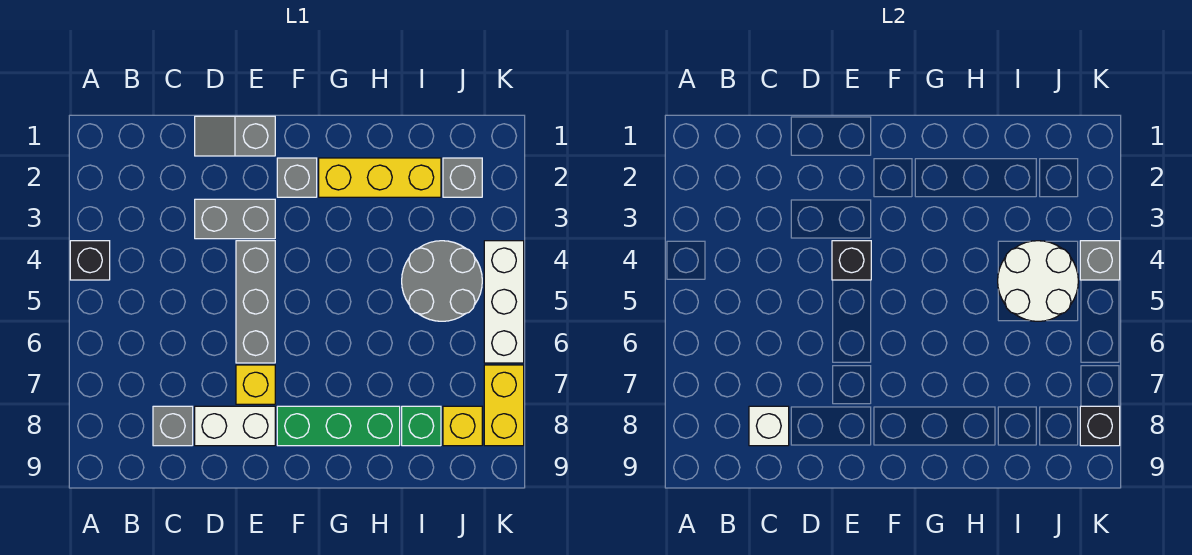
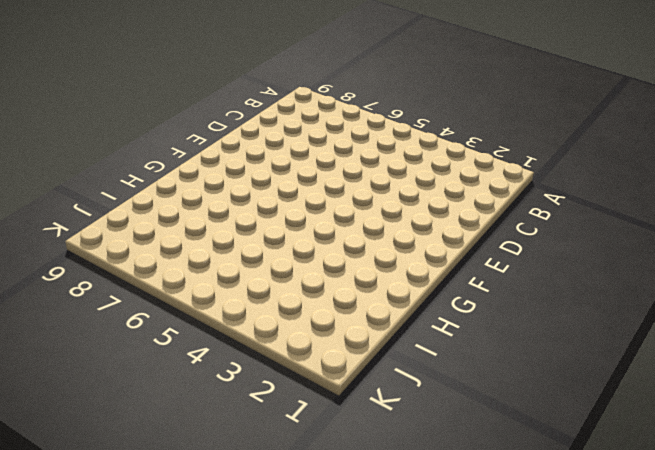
none -> black brick A4 level 1
none -> grey brick C8 level 1
none -> grey slope D1:E1 level 1 top E

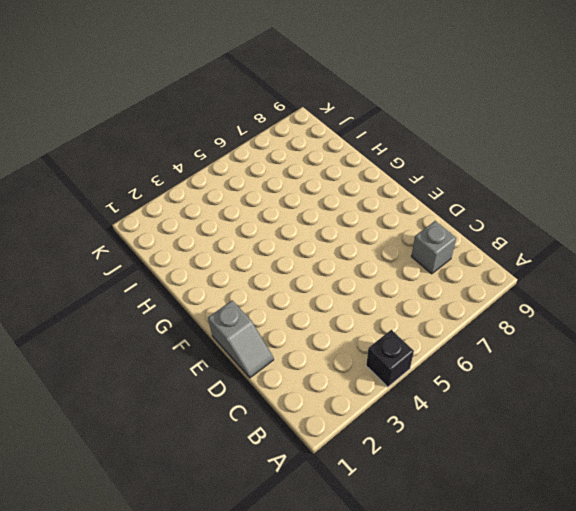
none -> grey brick D3:E3 level 1
none -> white brick D8:E8 level 1
none -> grey brick E4:E6 level 1

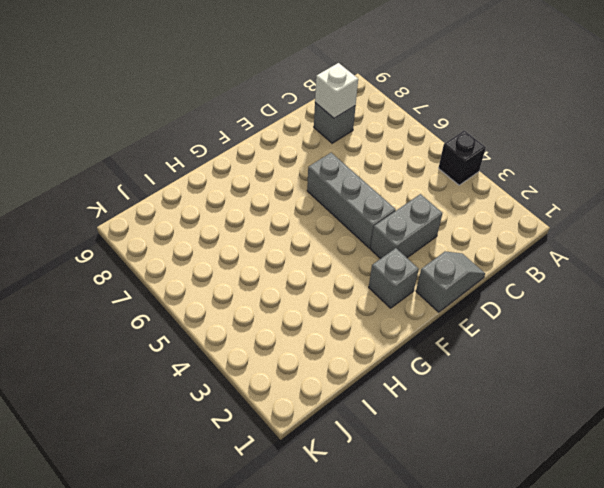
none -> white brick D8:E8 level 1
none -> yellow brick E7 level 1
none -> green brick F8:H8 level 1

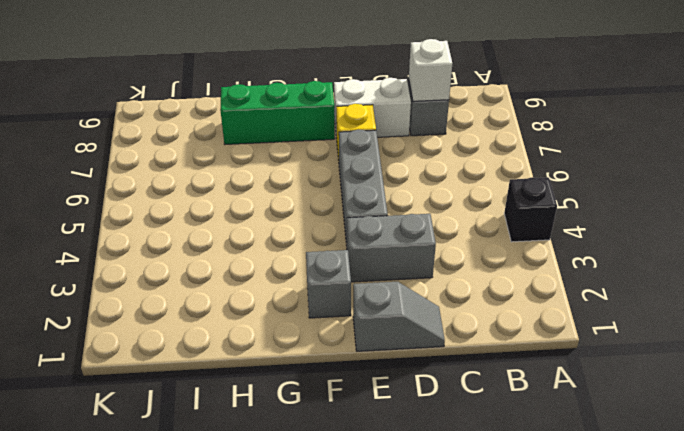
none -> yellow brick G2:I2 level 1
none -> grey round brick I4:J5 level 1
none -> green brick I8 level 1

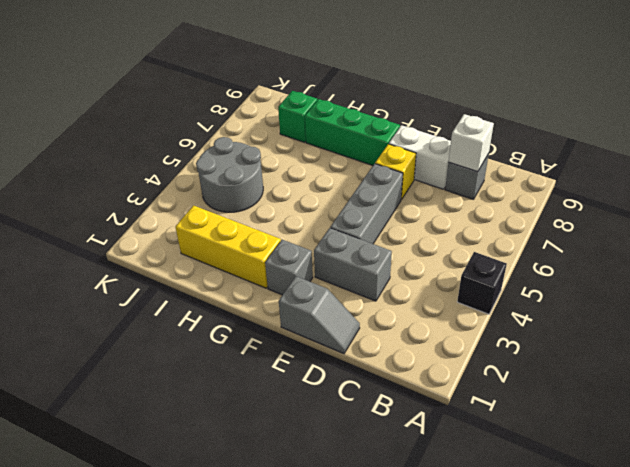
none -> grey brick J2 level 1
none -> yellow brick J8 level 1
none -> white brick K4:K6 level 1

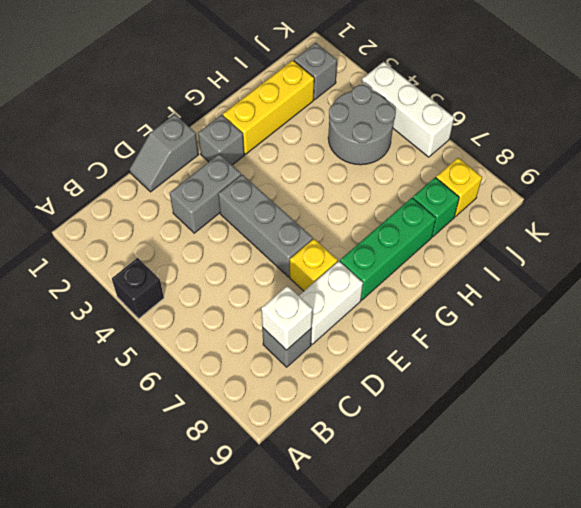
none -> yellow brick K7:K8 level 1
none -> black brick E4 level 2
none -> white round brick I4:J5 level 2

